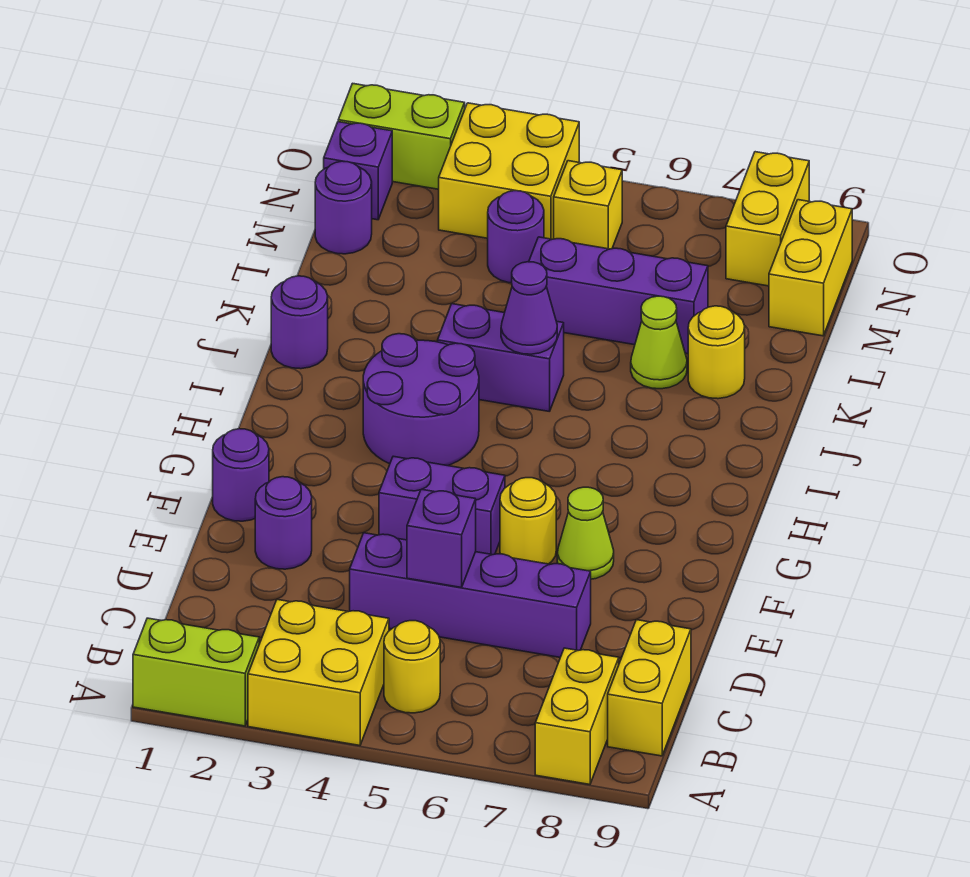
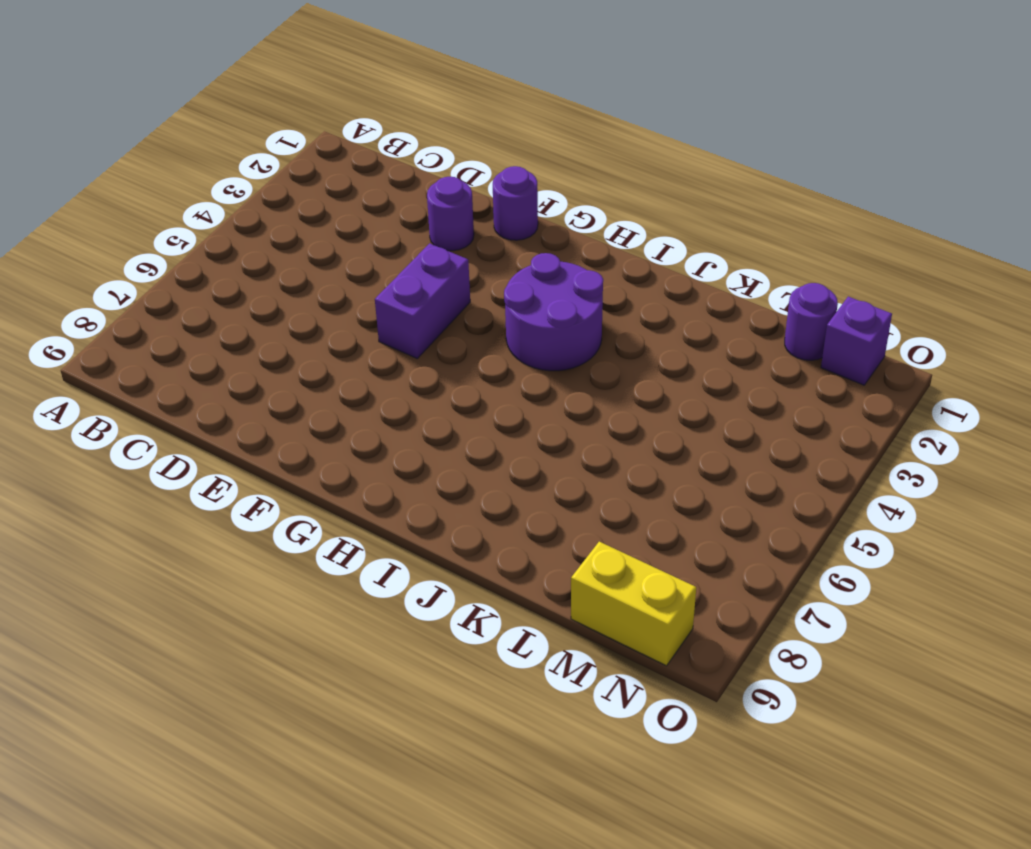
none -> lime brick A1:A2 level 1
none -> yellow brick A3:B4 level 1
none -> yellow brick A8:B8 level 1

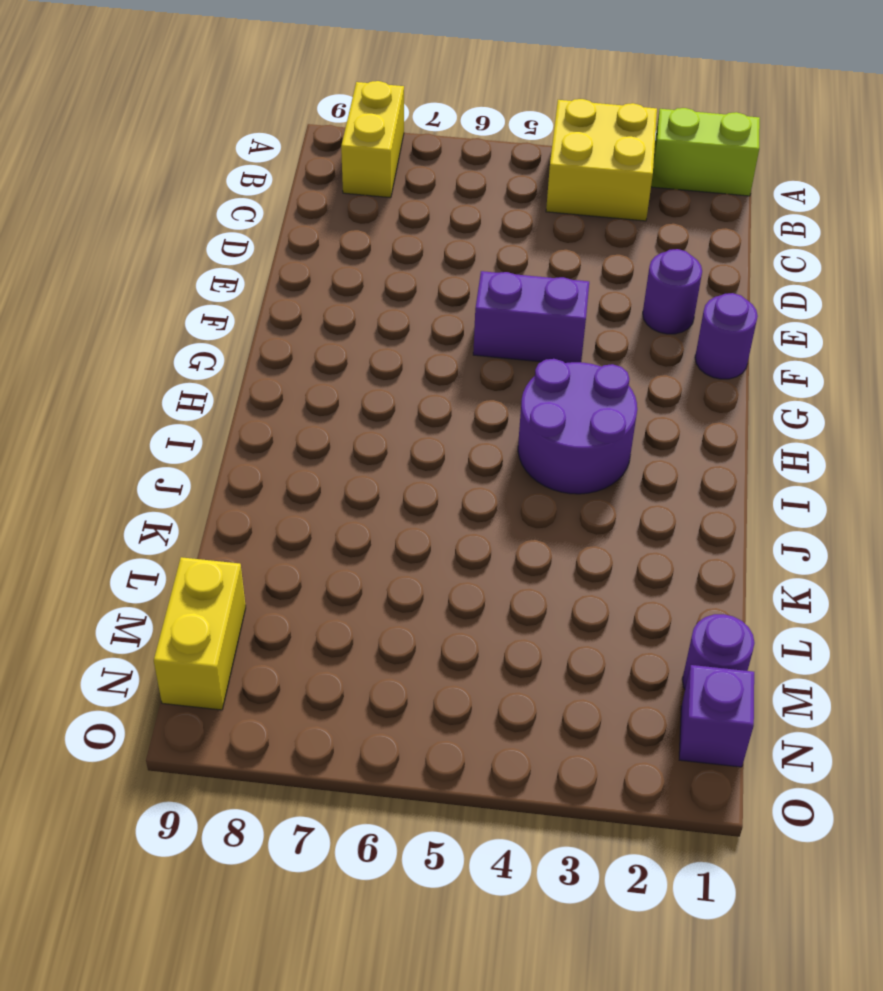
none -> yellow round brick B5 level 1
none -> yellow brick B9:C9 level 1
none -> purple brick D4:D7 level 1

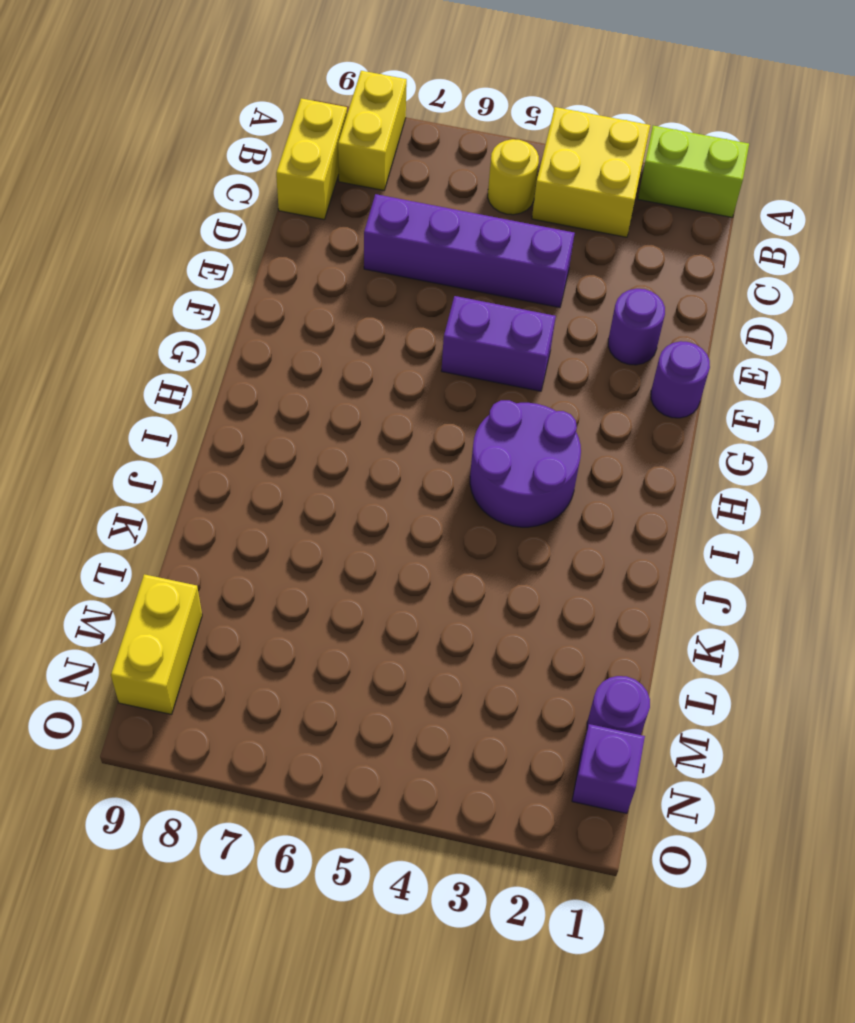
none -> yellow round brick F6 level 1
none -> lime cone F7 level 1
none -> purple round brick J1 level 1

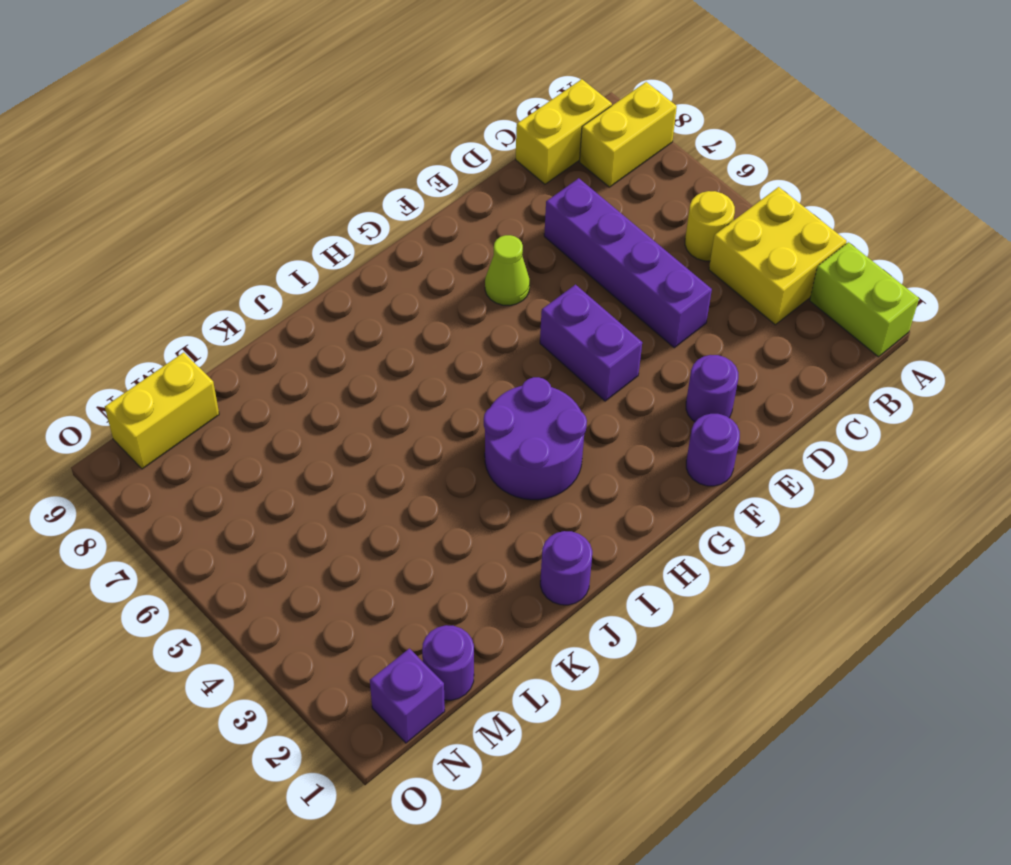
none -> yellow round brick F6 level 1
none -> purple brick J4:J5 level 1
none -> lime cone K7 level 1

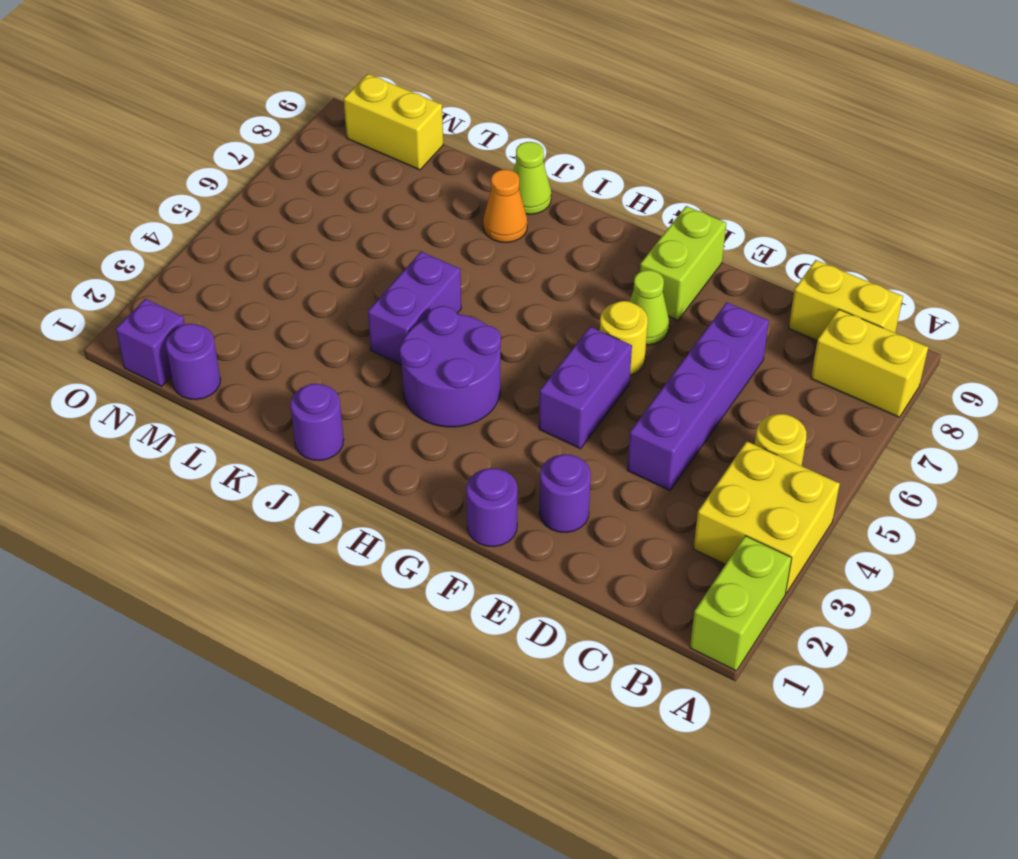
lime brick F8:F9 level 1 -> lime brick O1:O2 level 1
orange cone J8 level 1 -> none
lime cone J9 level 1 -> lime cone K7 level 1
none -> yellow round brick K8 level 1
none -> purple brick L5:L7 level 1
none -> purple round brick M4 level 1

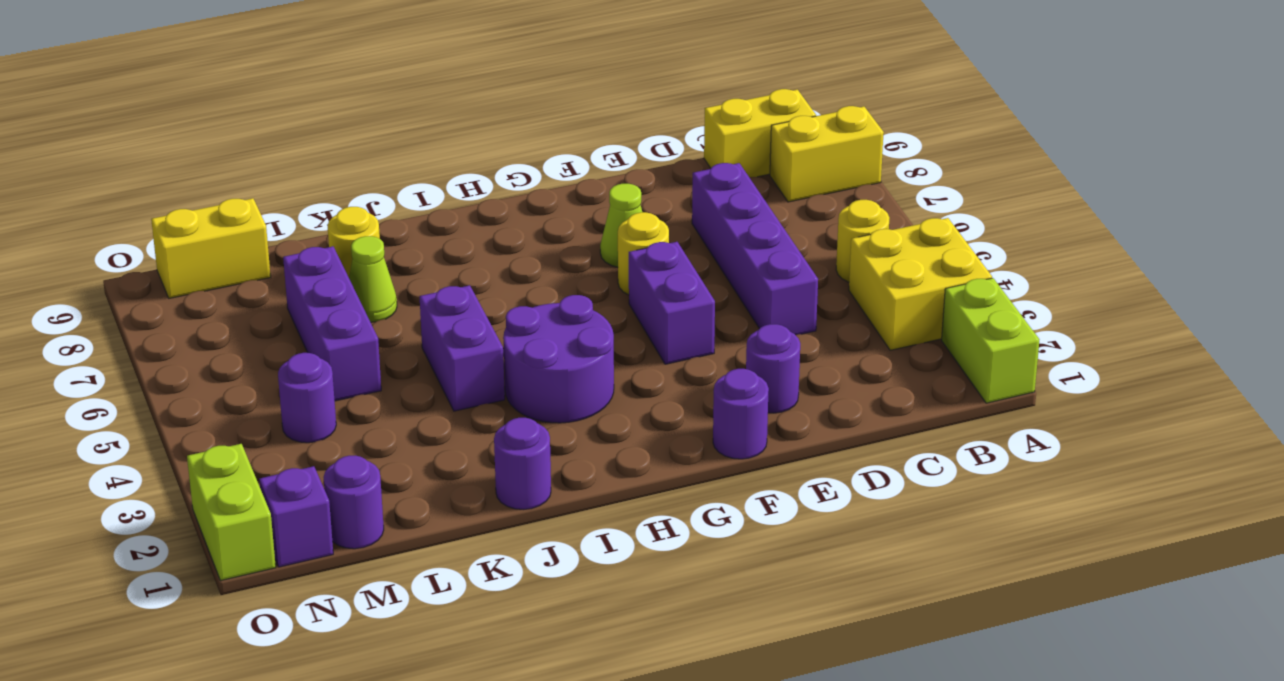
none -> yellow brick N3:O4 level 1
none -> yellow brick N5 level 1
none -> yellow brick N8:O8 level 1

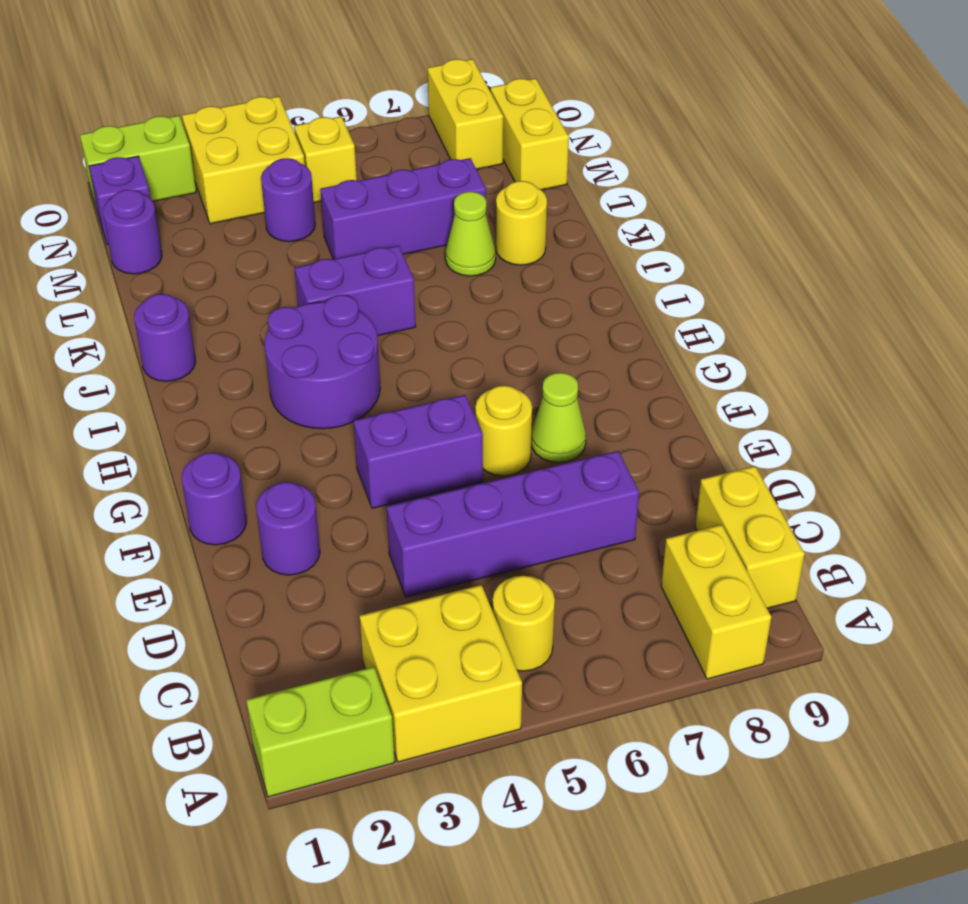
none -> purple brick D5 level 2
none -> purple cone J5 level 2

